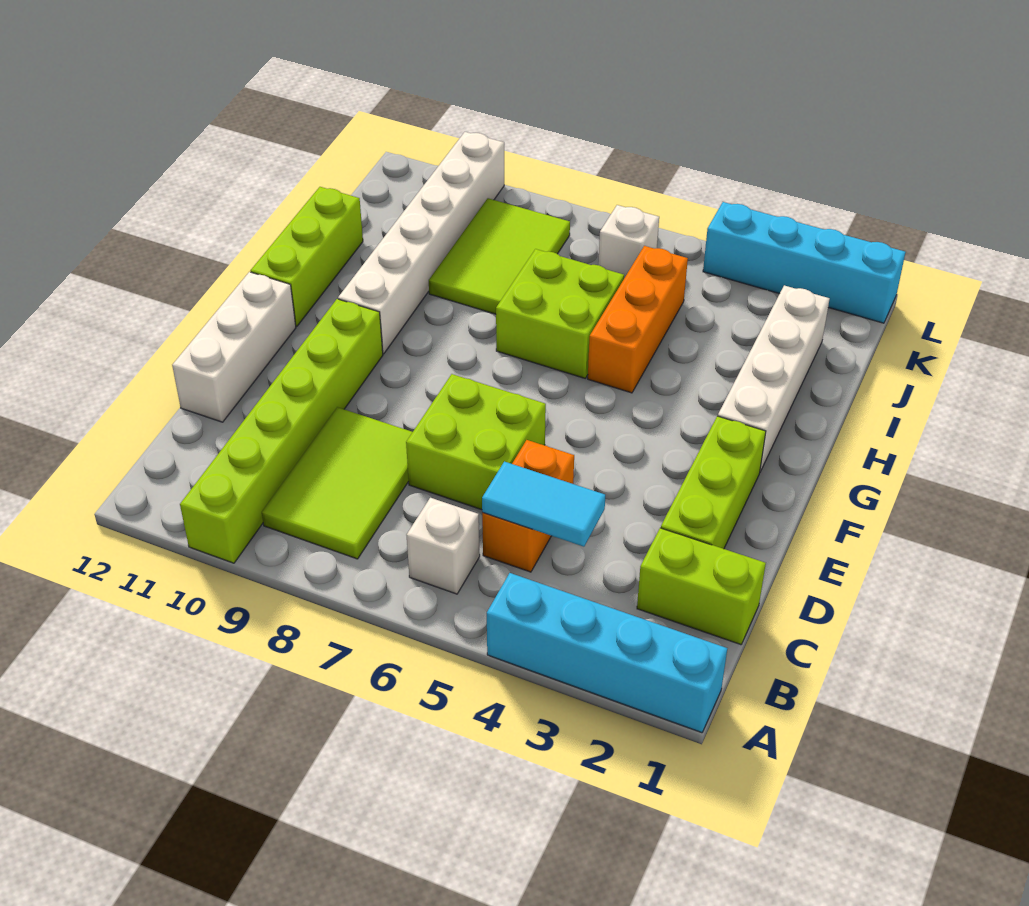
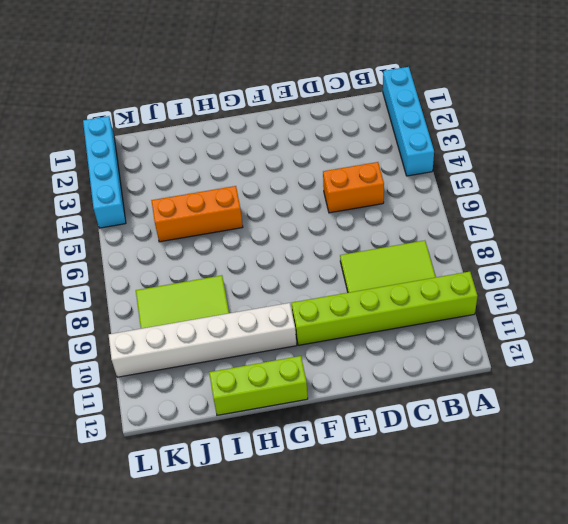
none -> white brick B6 level 1
none -> lime brick C1:C2 level 1
none -> lime brick D2:F2 level 1

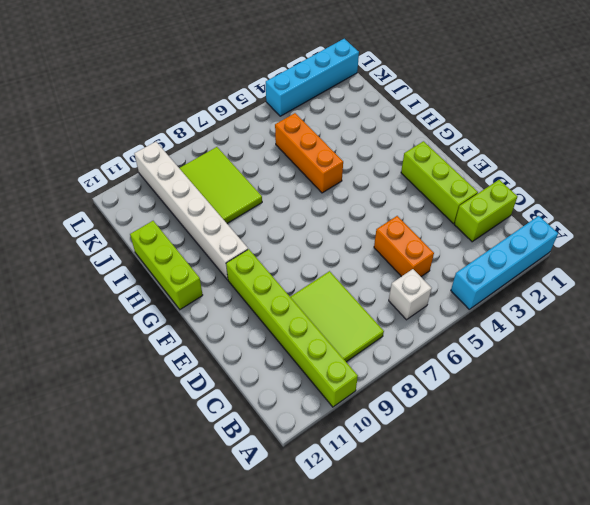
none -> lime brick D6:E7 level 1
none -> white brick D12:F12 level 1
none -> white brick G2:J2 level 1

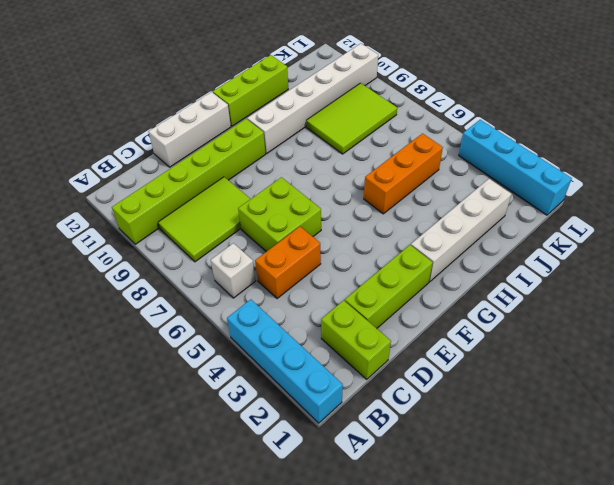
none -> lime brick H6:I7 level 1
none -> white brick K6 level 1
none -> cyan tile C4:C5 level 2

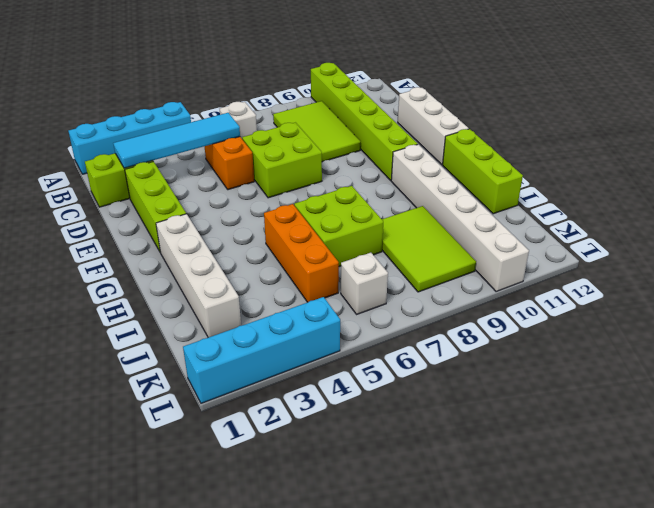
cyan tile C2:C5 level 2 -> cyan tile C4:C5 level 2

